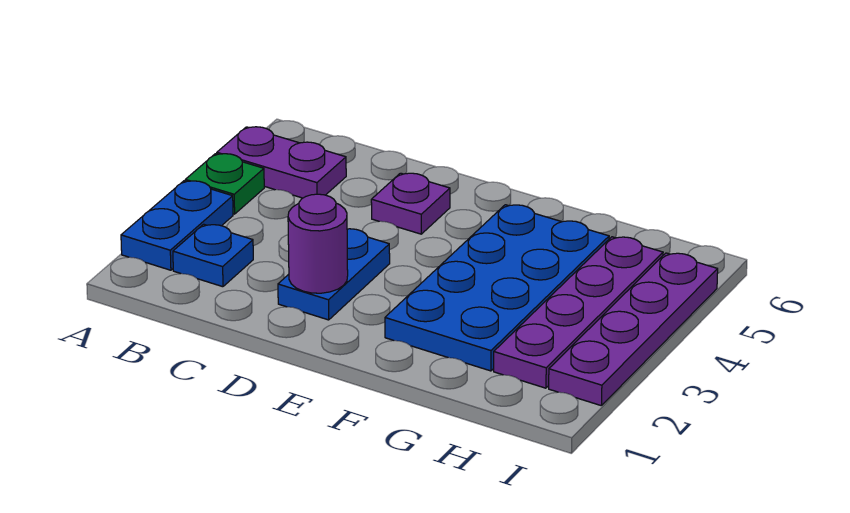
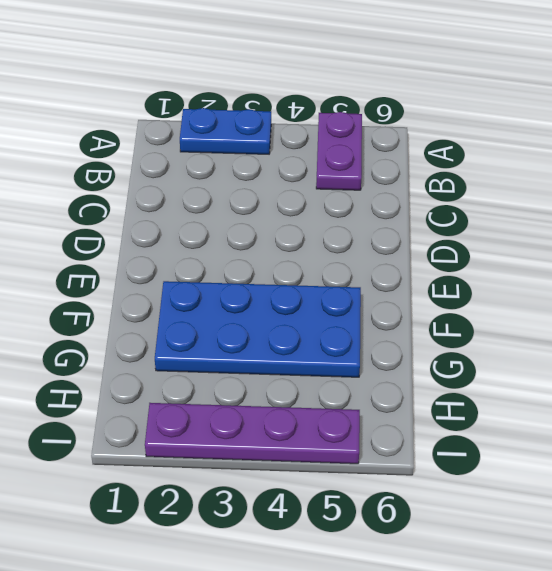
none -> green plate A4 level 1
none -> blue plate B2 level 1

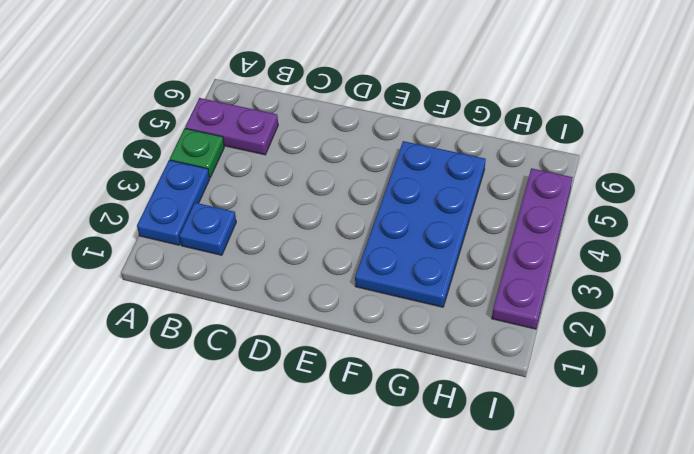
none -> blue plate D2:D3 level 1
none -> purple plate D5 level 1

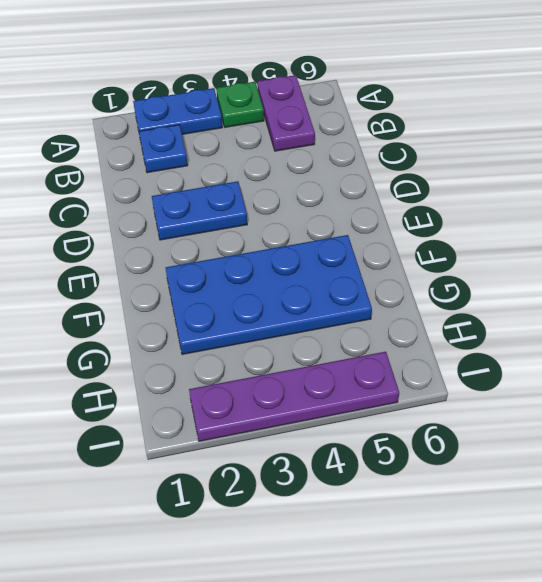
none -> purple plate D5 level 1
none -> purple plate H2:H5 level 1

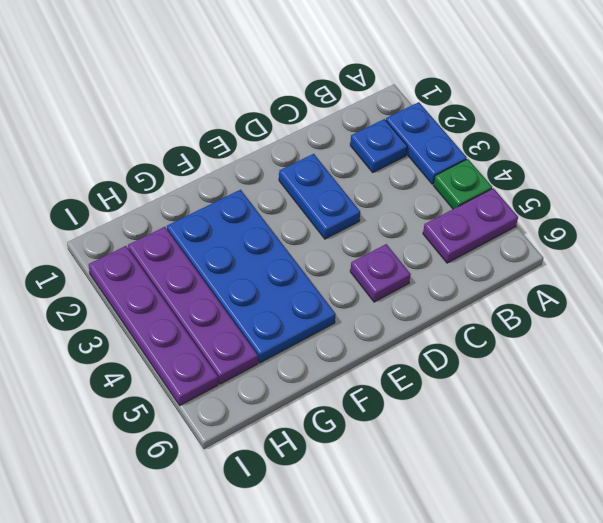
none -> purple round brick D2 level 2

